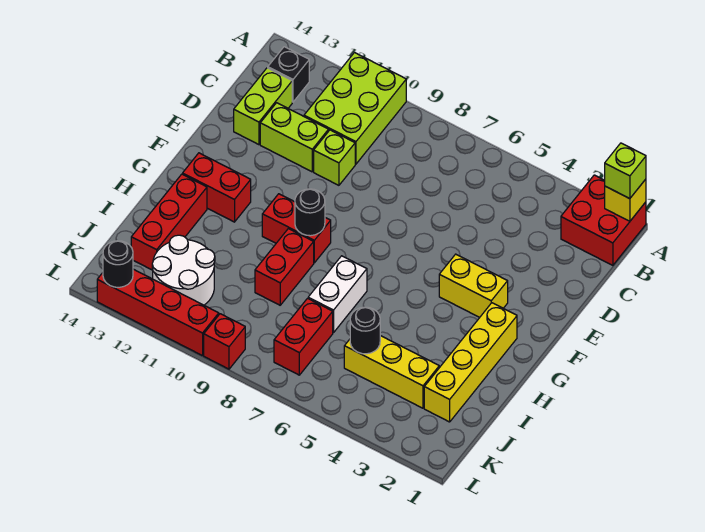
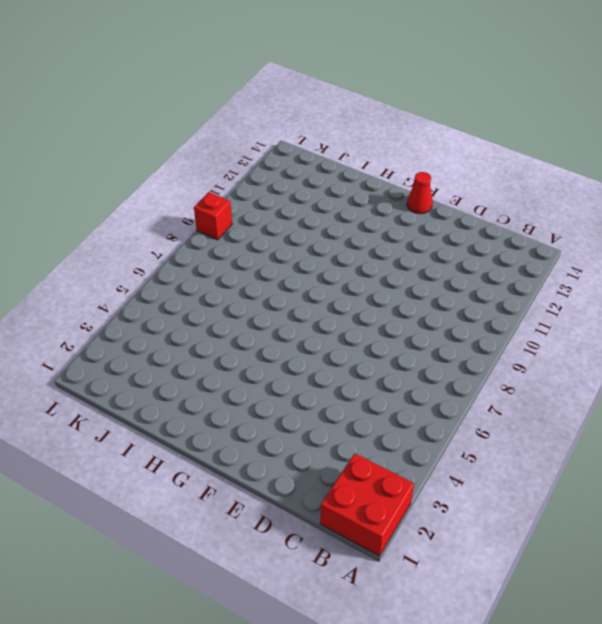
red cone F14 level 1 -> none
none -> lime brick A10:C11 level 1
none -> black brick B13 level 1
none -> lime brick C13:D13 level 1

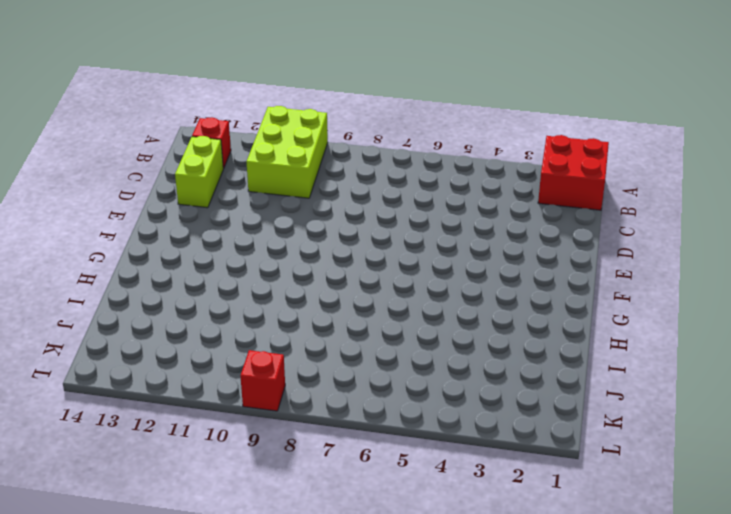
red brick B13 level 1 -> black brick B13 level 1
none -> lime brick D10 level 1
none -> lime brick D11:D12 level 1
none -> yellow brick F3:F4 level 1

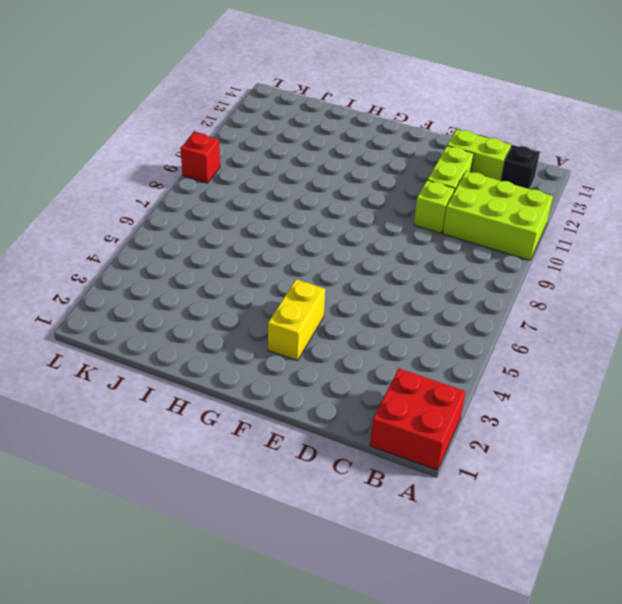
none -> yellow brick G2:J2 level 1
none -> red brick G9:G10 level 1
none -> red brick G12:G13 level 1

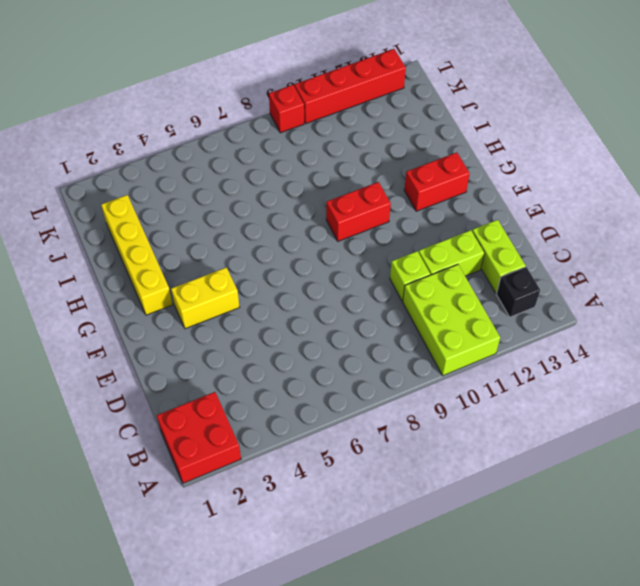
none -> white brick H7:I7 level 1
none -> red brick H9:I9 level 1
none -> red brick H13:J13 level 1

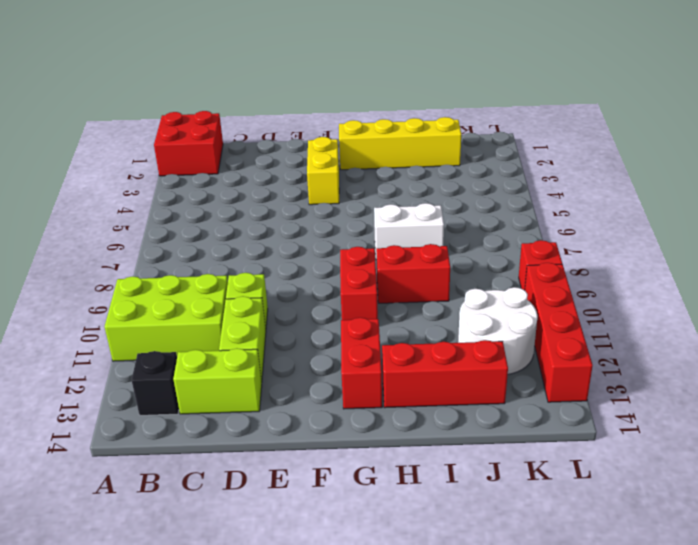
none -> yellow brick J3:J5 level 1
none -> red brick J7:K7 level 1
none -> yellow brick A1 level 2

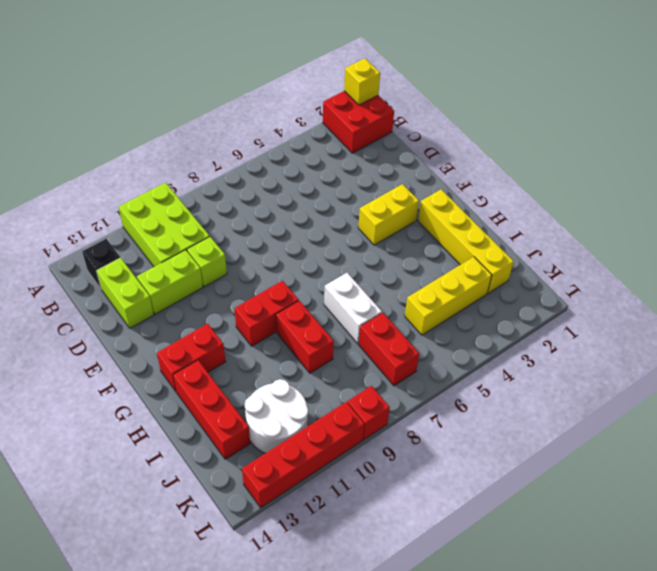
none -> black round brick G9 level 2
none -> black round brick J5 level 2
none -> black round brick L13 level 2

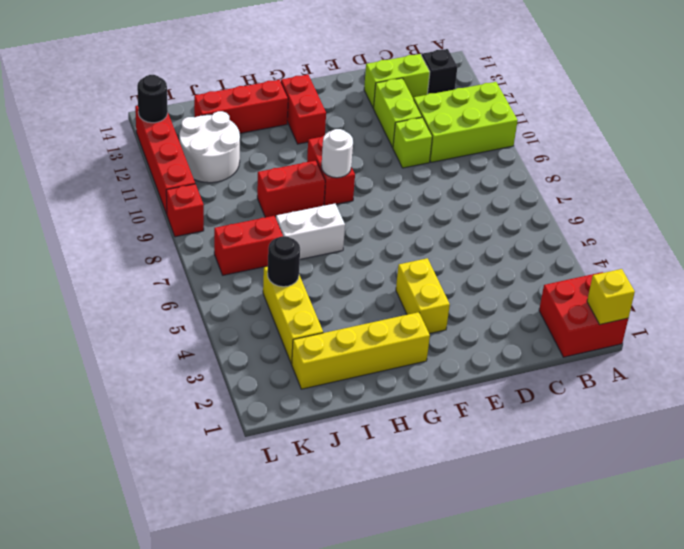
white round brick G9 level 2 -> black round brick G9 level 2
none -> lime brick A1 level 3

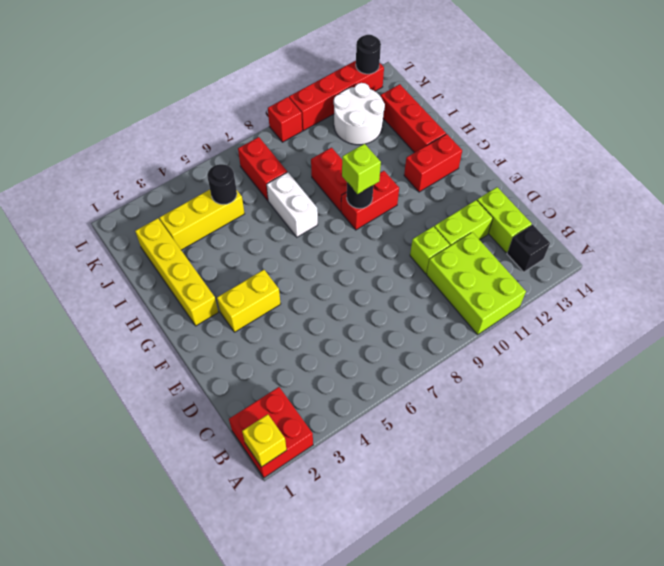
lime brick G9 level 3 -> lime brick A1 level 3

